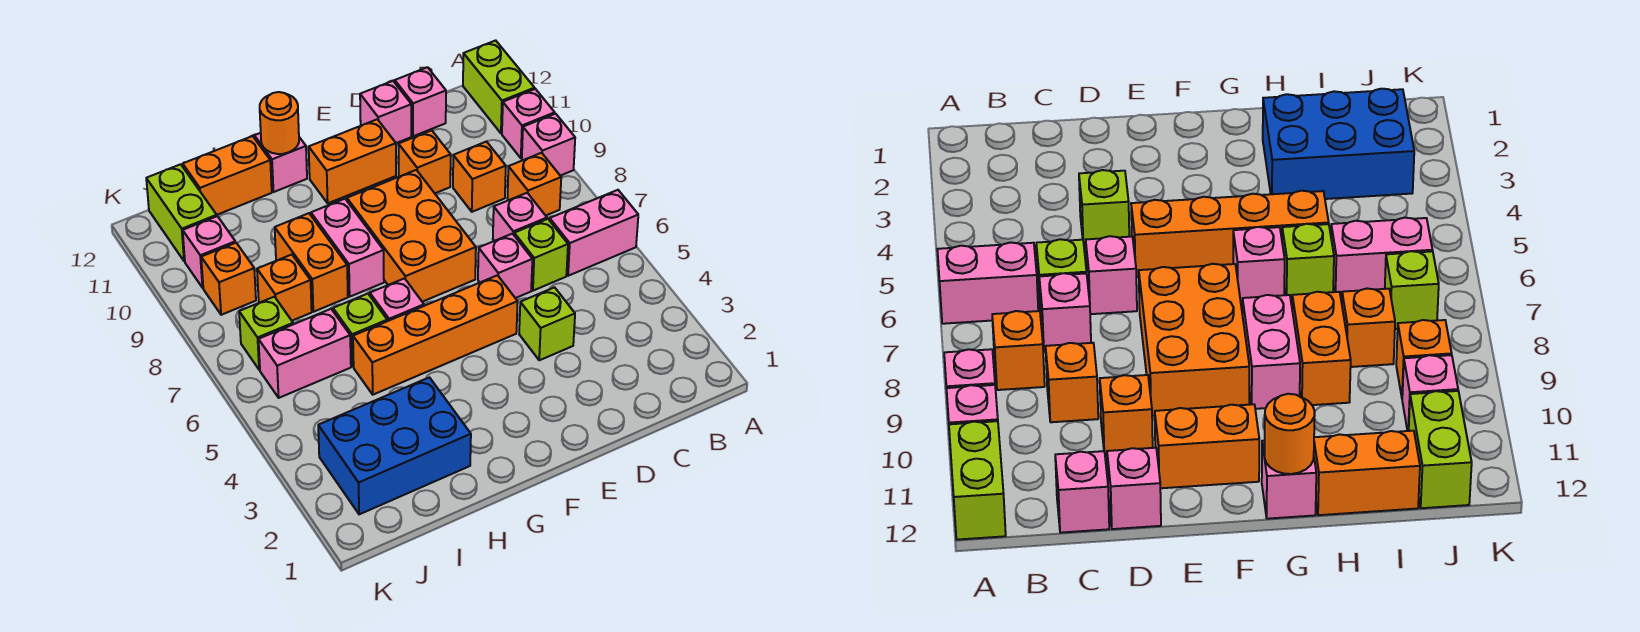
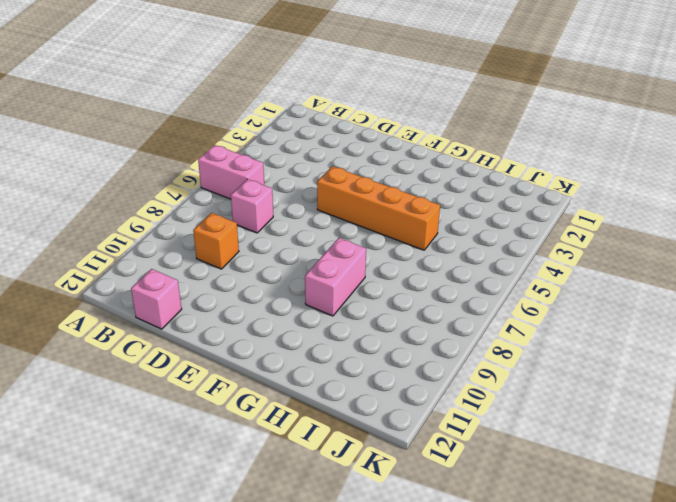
none -> pink brick A9 level 1
none -> pink brick A10 level 1
none -> lime brick A11:A12 level 1
none -> orange brick B8 level 1

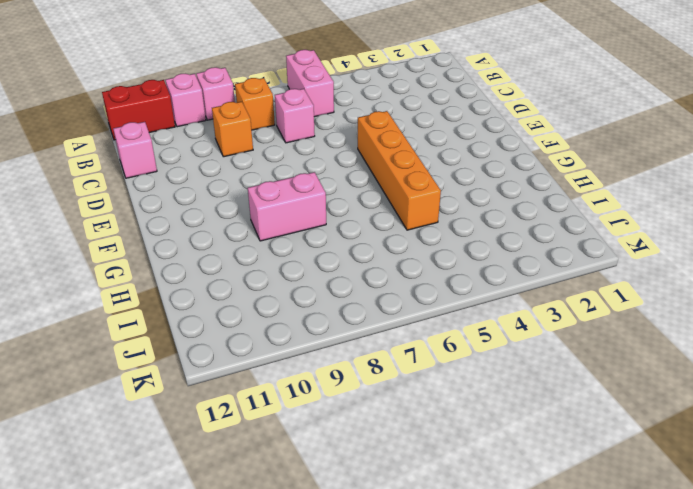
red brick A11:A12 level 1 -> lime brick A11:A12 level 1
none -> lime brick C6 level 1
none -> lime brick D4 level 1
none -> pink brick D6 level 1
none -> orange brick D10 level 1

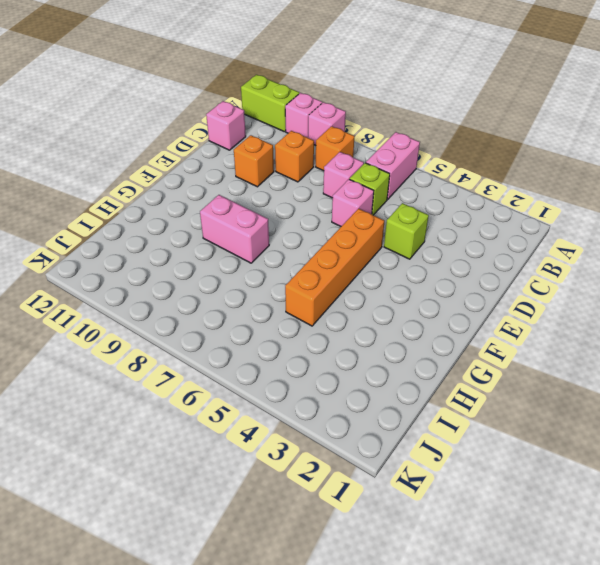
none -> pink brick D12 level 1
none -> orange brick E7:F9 level 1
none -> orange brick E11:F11 level 1
none -> pink brick G6 level 1

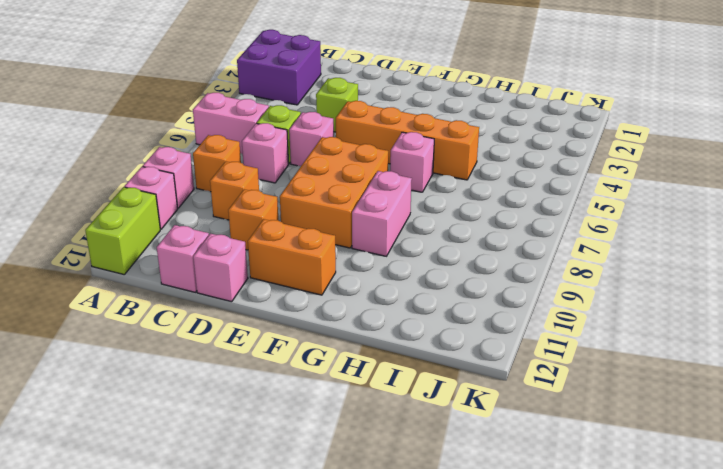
purple brick A2:B3 level 1 -> none
none -> pink brick G12 level 1
none -> blue brick H2:J3 level 1
none -> lime brick H6 level 1
none -> orange brick H8:H9 level 1

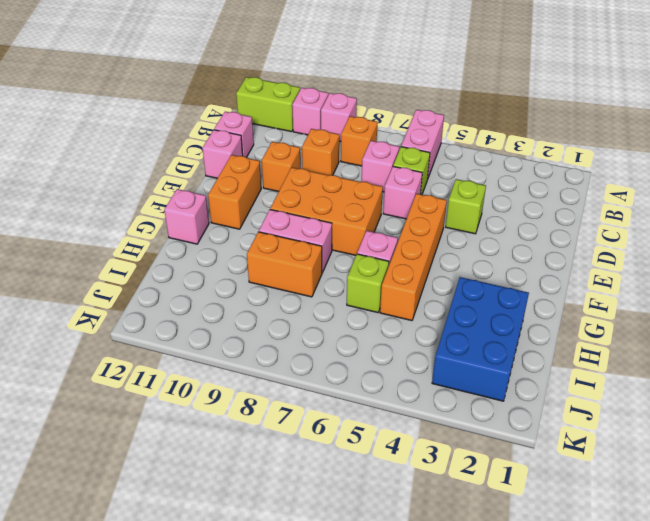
none -> orange brick H12:I12 level 1
none -> pink brick I6:J6 level 1
none -> orange brick I8 level 1
none -> lime brick J7 level 1

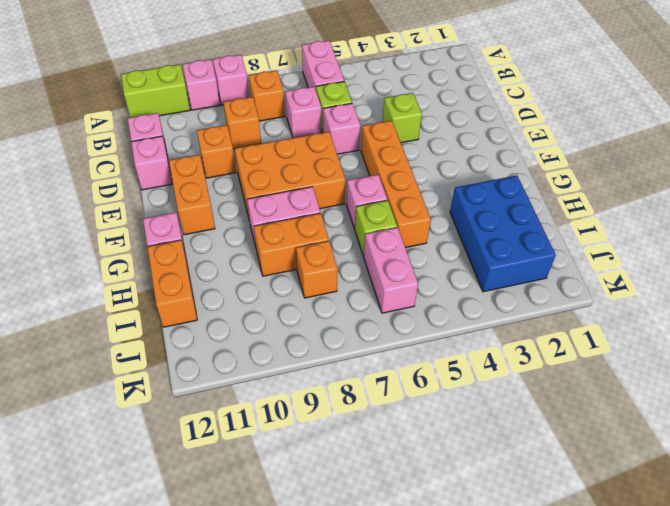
none -> lime brick J7 level 1
none -> orange brick J9 level 1
none -> pink brick J10 level 1
none -> lime brick J11:J12 level 1

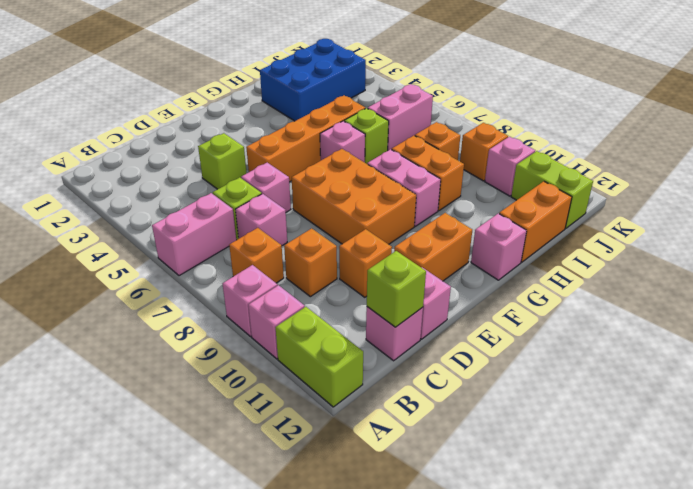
lime brick C12 level 2 -> lime brick J7 level 1
none -> orange round brick G12 level 2

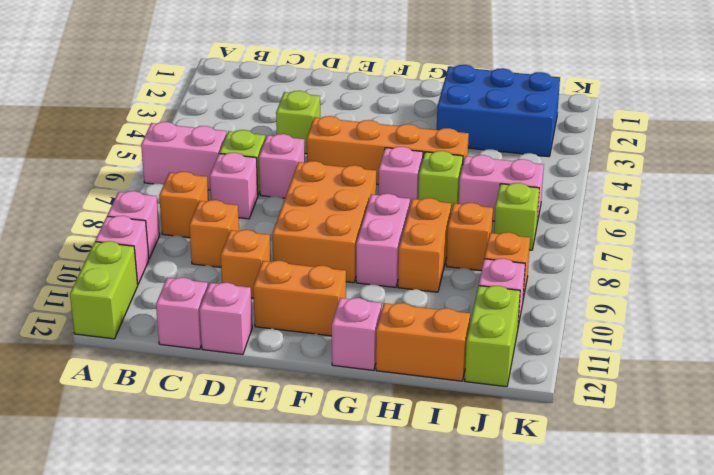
none -> orange round brick G12 level 2

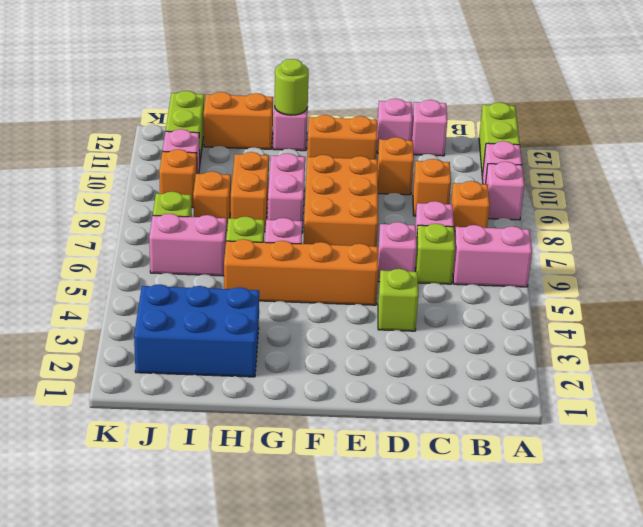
lime round brick G12 level 2 -> orange round brick G12 level 2

